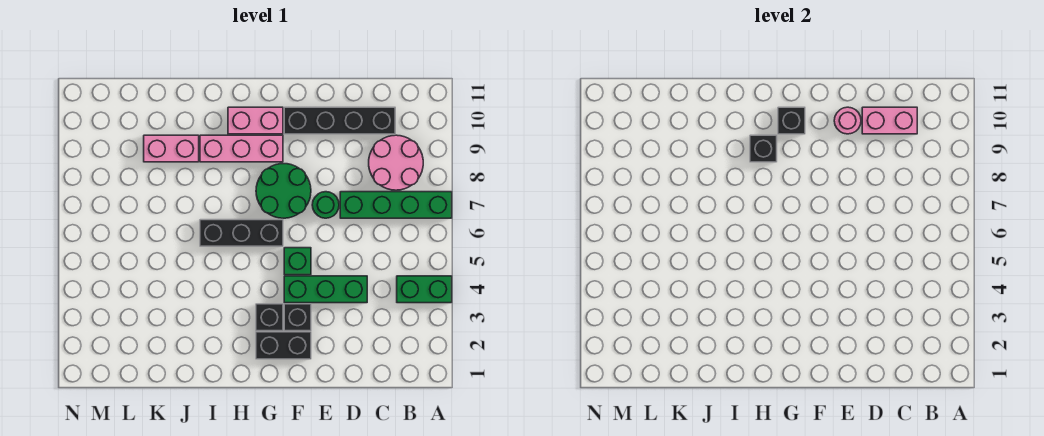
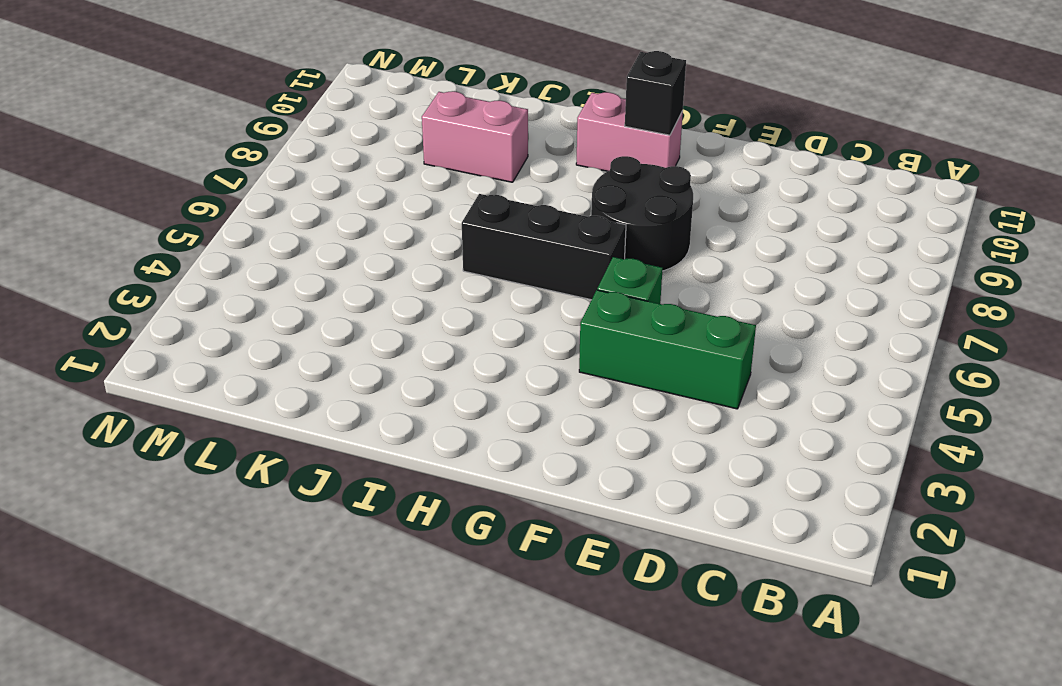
black round brick F7:G8 level 1 -> green round brick F7:G8 level 1
none -> green brick A4:B4 level 1
none -> green brick A7:D7 level 1
none -> pink round brick B8:C9 level 1

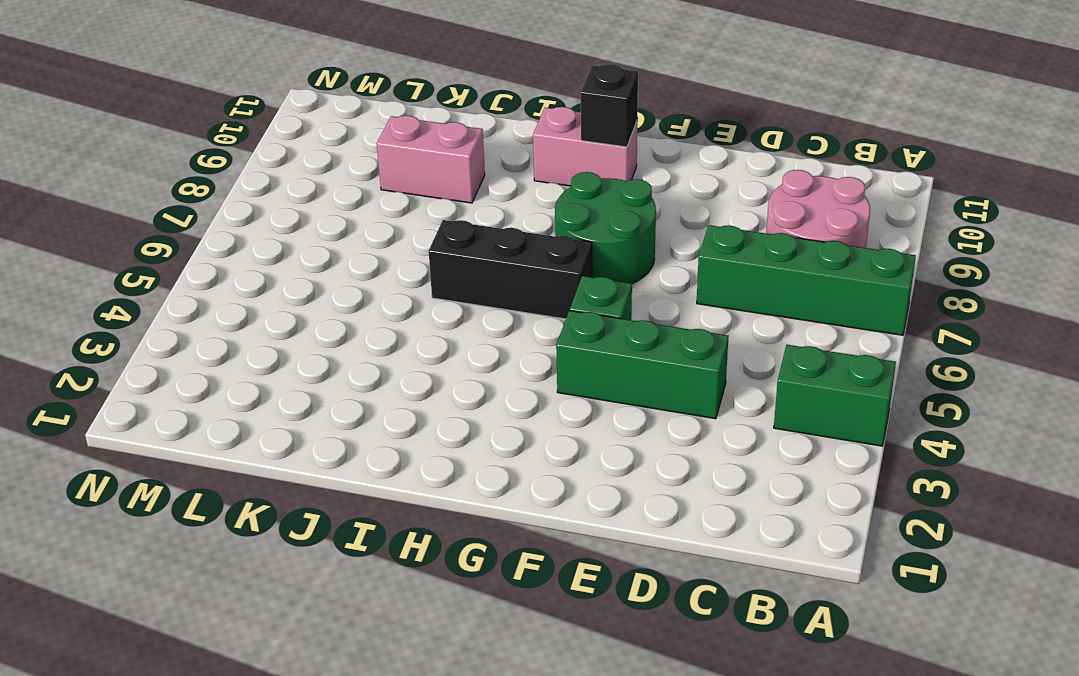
none -> black brick C10:F10 level 1
none -> green round brick E7 level 1
none -> black brick F2:G2 level 1

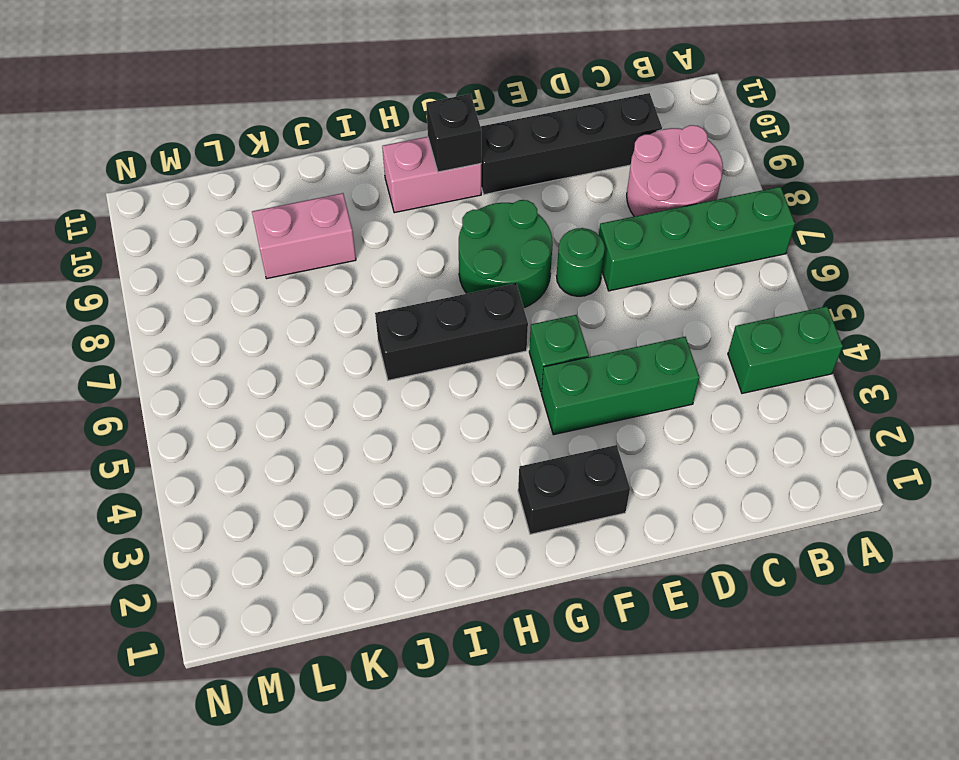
none -> black brick F3 level 1
none -> black brick G3 level 1
none -> pink brick G9:I9 level 1

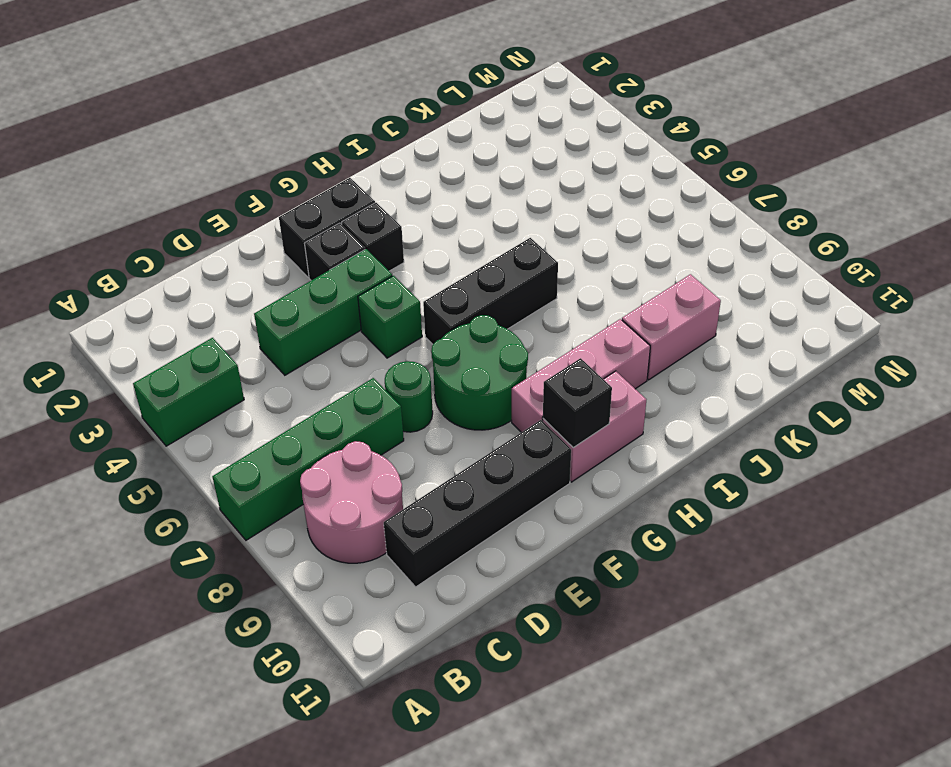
none -> pink brick C10:D10 level 2
none -> pink round brick E10 level 2
none -> black brick H9 level 2

